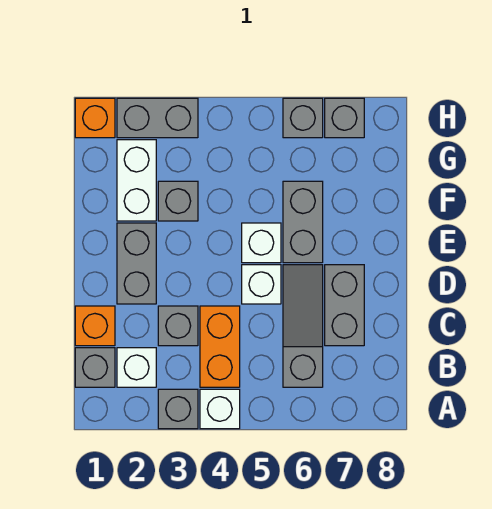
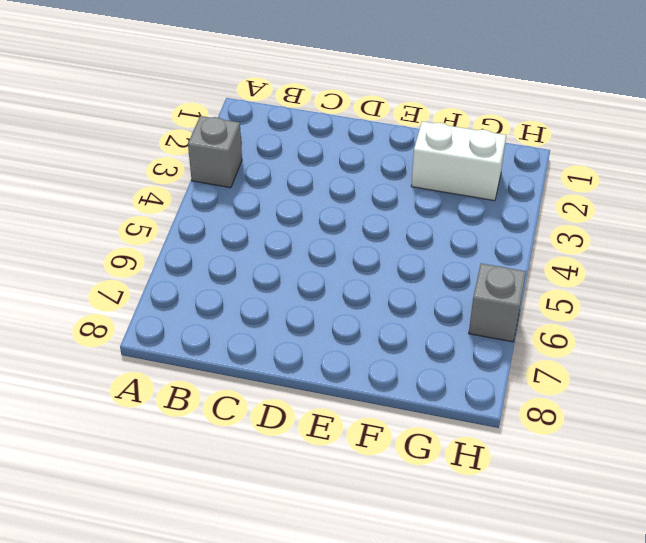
none -> white brick A4 level 1
none -> grey brick B1 level 1
none -> white brick B2 level 1

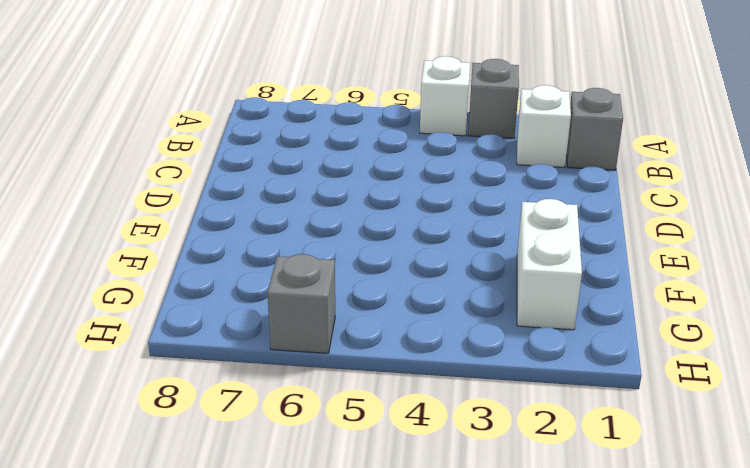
none -> orange brick B4:C4 level 1
none -> grey slope B6:D6 level 1 top B
none -> orange brick C1 level 1

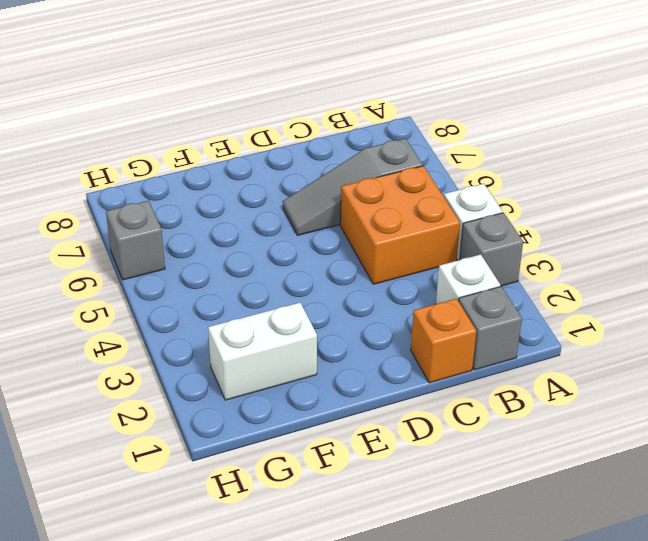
orange brick B4:C5 level 1 -> orange brick B4:C4 level 1
none -> grey brick C3 level 1
none -> grey brick C7:D7 level 1
none -> grey brick D2:E2 level 1

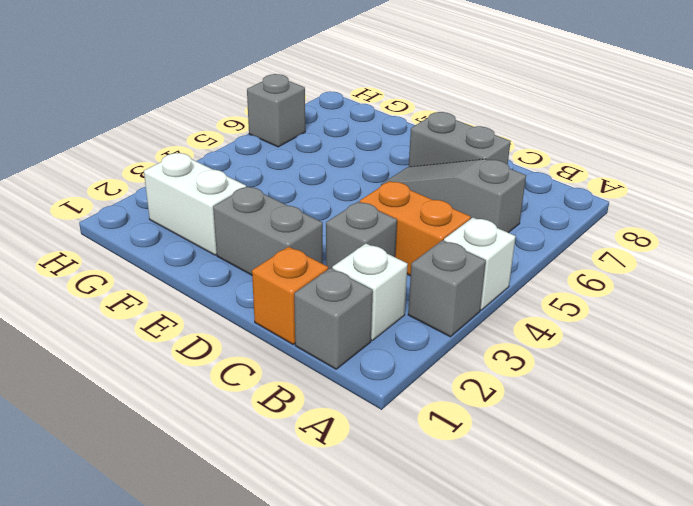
none -> white brick D5 level 1
none -> white brick E5 level 1
none -> grey brick E6:F6 level 1

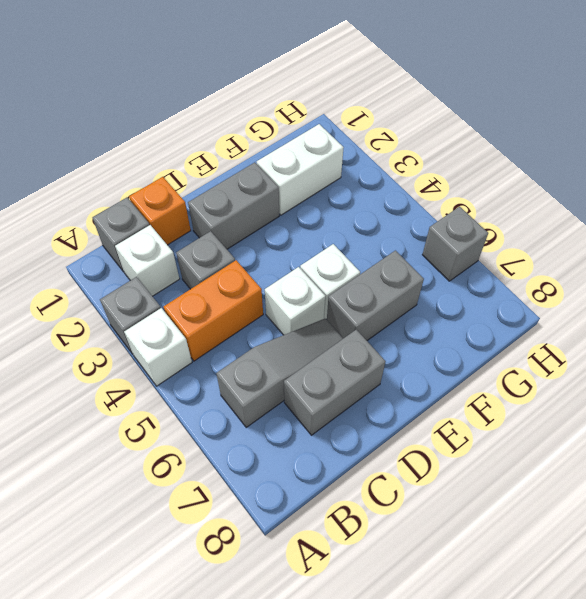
none -> grey brick F3 level 1
none -> orange brick H1 level 1
none -> grey brick H2:H3 level 1

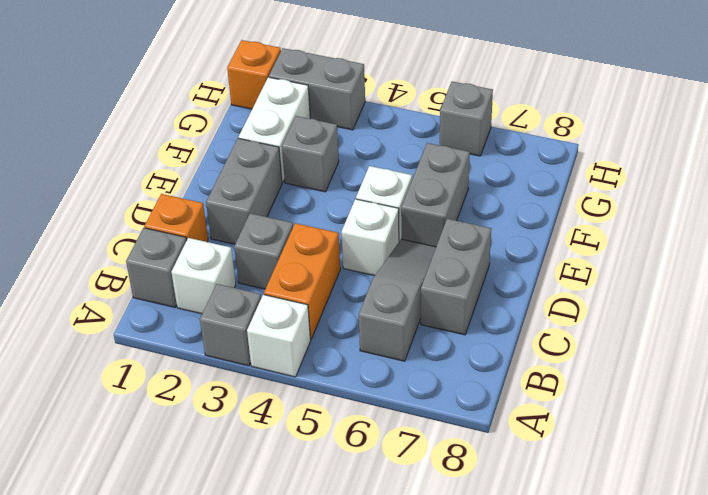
none -> grey brick H7 level 1

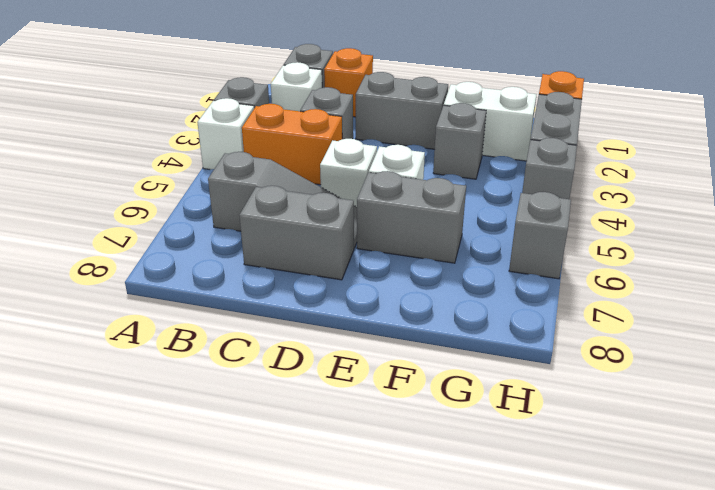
grey brick H4 level 1 -> grey brick H7 level 1

